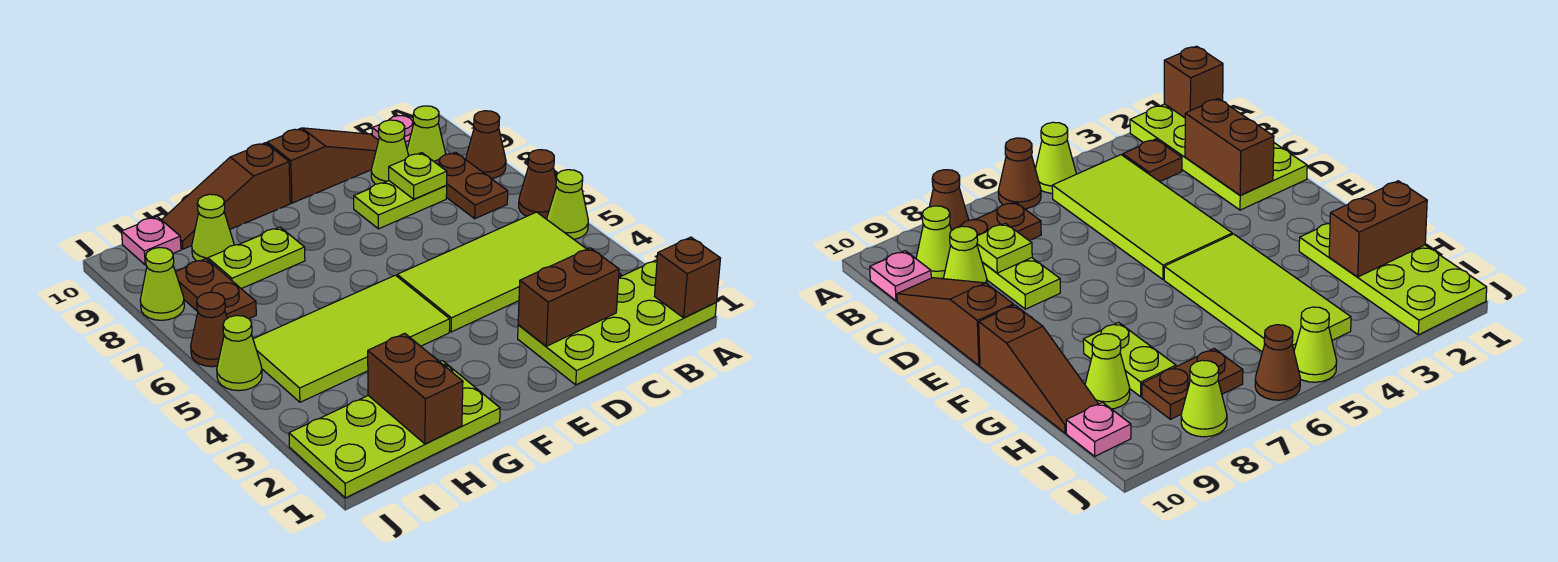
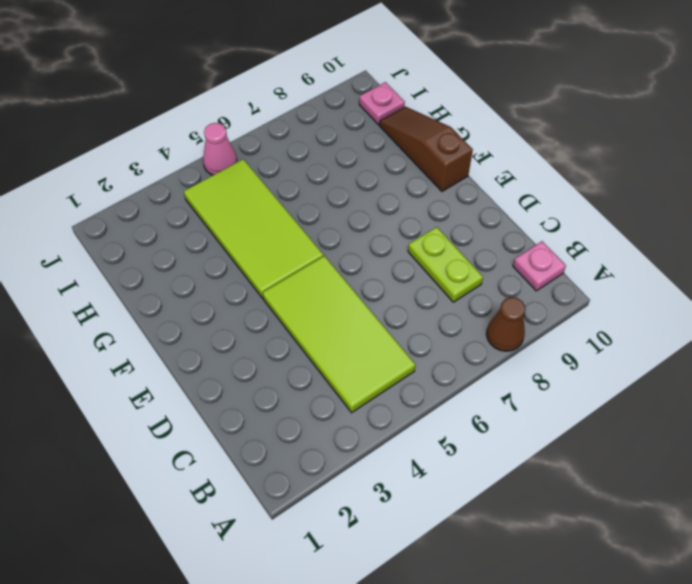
pink cone J5 level 1 -> lime cone J5 level 1
none -> lime plate A1:D2 level 1
none -> lime cone A5 level 1
none -> brown cone A6 level 1

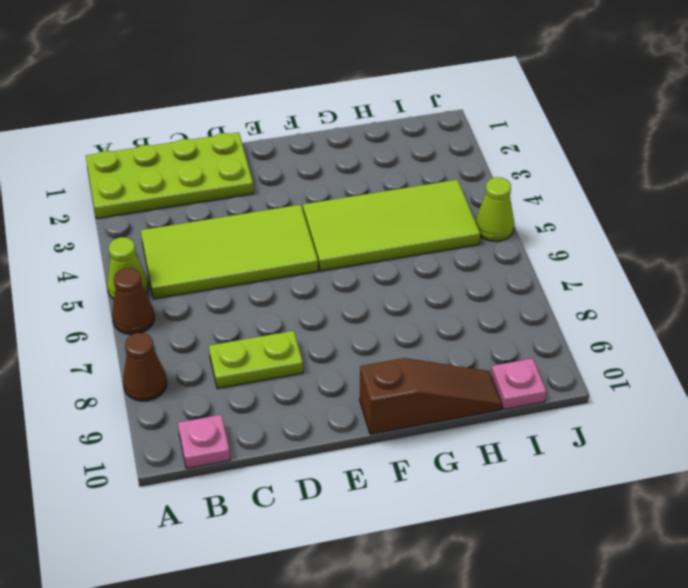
none -> brown plate B3 level 1
none -> brown plate B7:B8 level 1
none -> lime cone B9 level 1

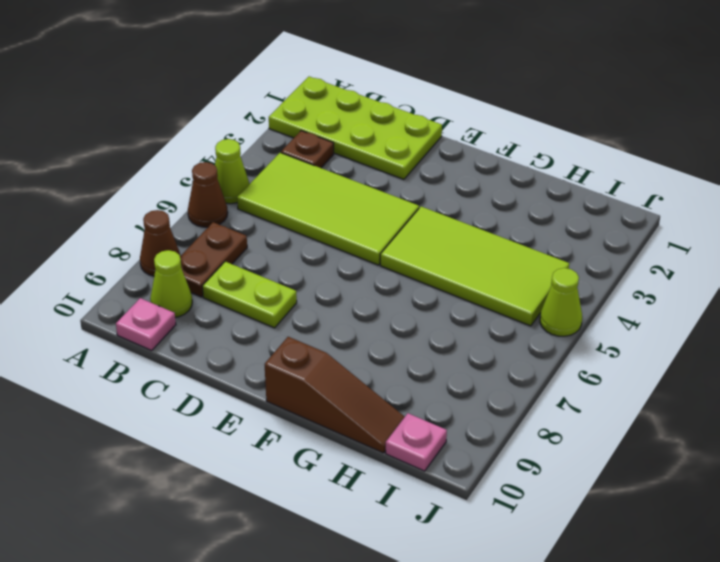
none -> lime cone C9 level 1
none -> brown slope C10:E10 level 1 top E
none -> lime plate G1:J2 level 1

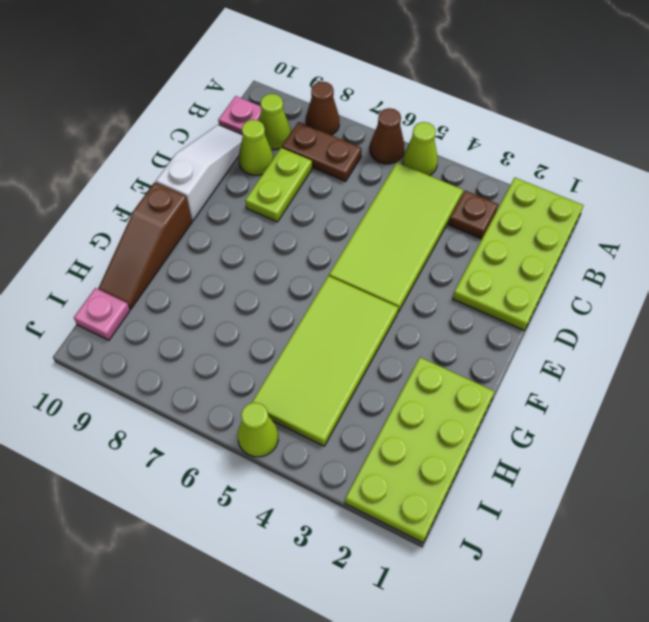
white slope C10:E10 level 1 top E -> brown slope C10:E10 level 1 top E
none -> lime plate G8:H8 level 1
none -> lime cone H9 level 1
none -> brown plate I7:I8 level 1

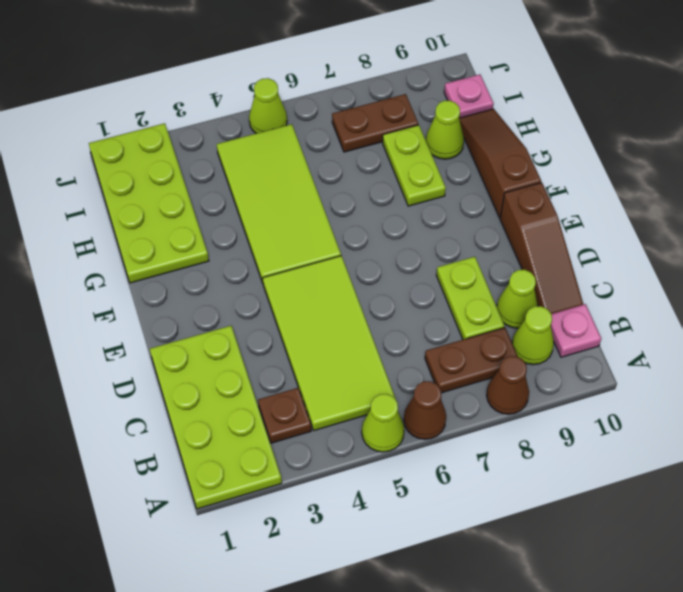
none -> brown cone J6 level 1
none -> lime cone J8 level 1
none -> brown brick A1 level 2

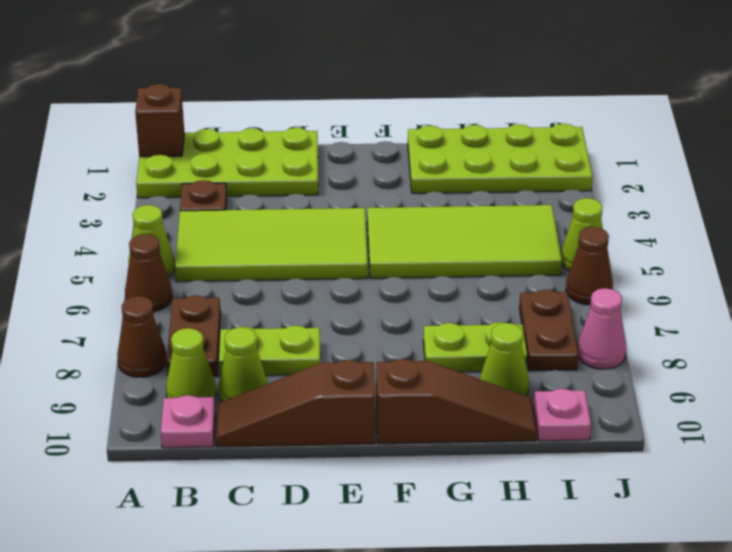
pink cone J8 level 1 -> lime cone J8 level 1
none -> brown brick C2:D2 level 2
none -> lime plate C8 level 2
none -> brown brick H1:H2 level 2

